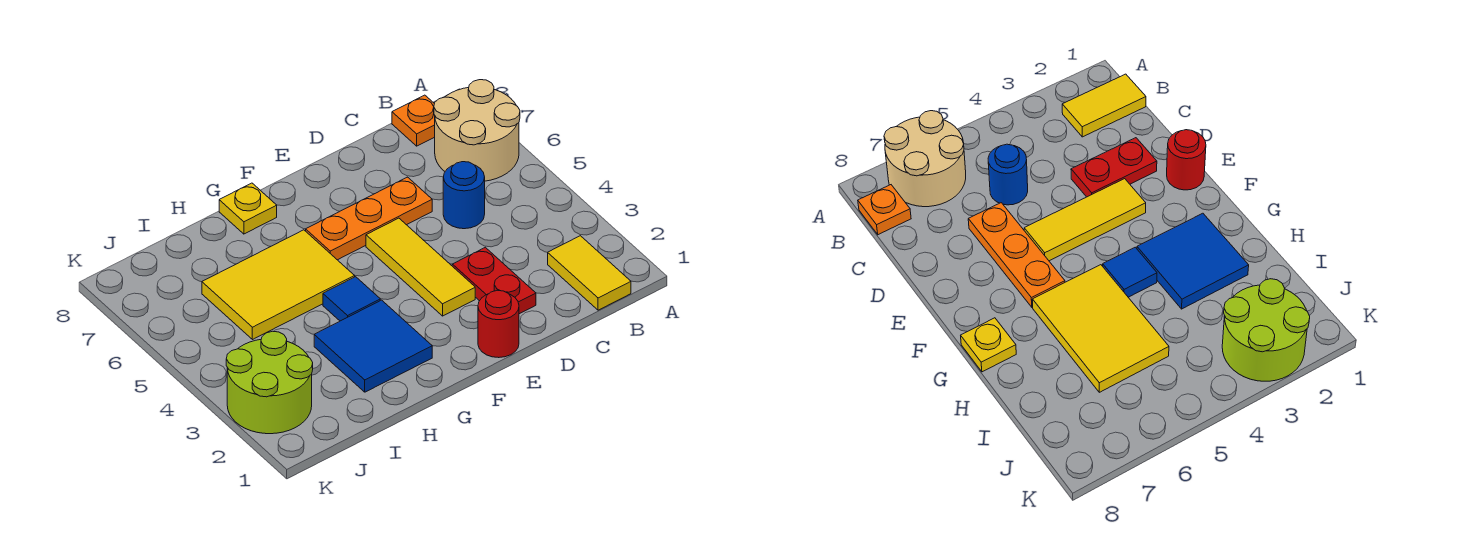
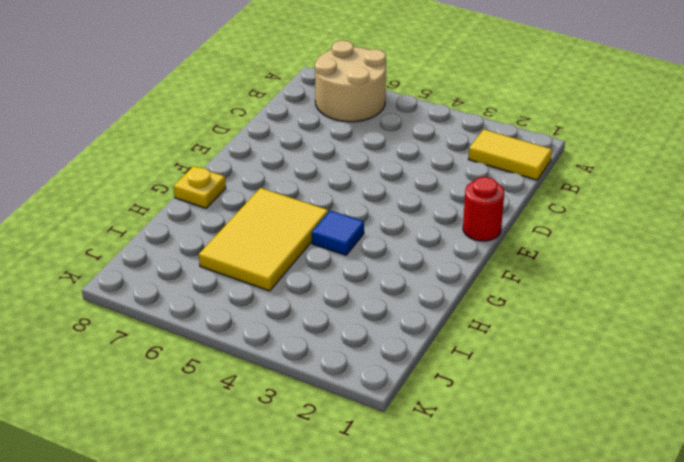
none -> orange plate B8 level 1
none -> blue round brick C5 level 1
none -> red plate D2:D3 level 1

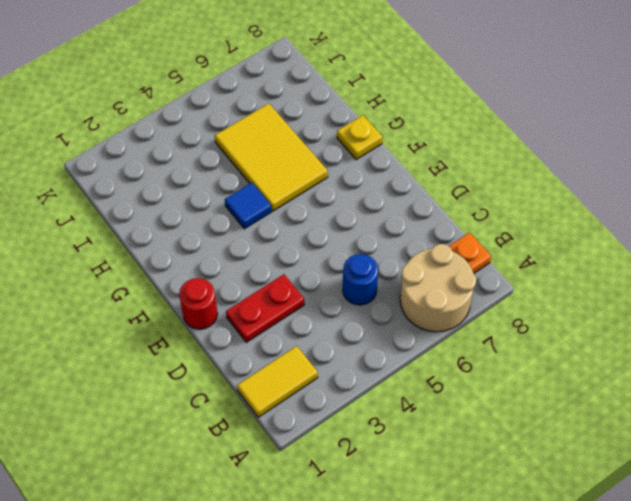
none -> orange plate D6:F6 level 1
none -> yellow tile E3:E5 level 1
none -> blue tile G2:H3 level 1

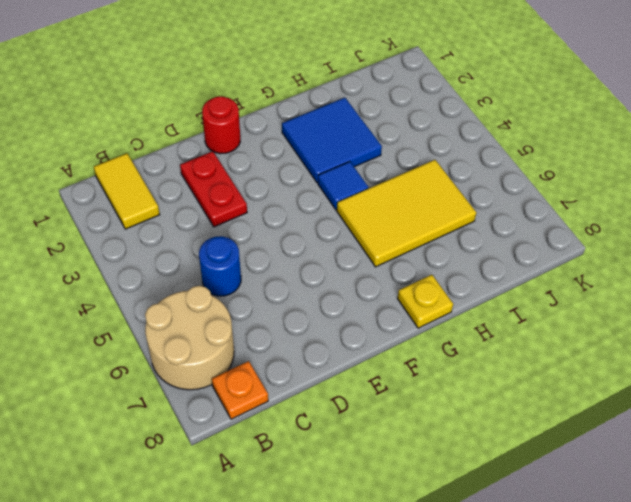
none -> orange plate D6:F6 level 1
none -> yellow tile E3:E5 level 1
none -> lime round brick J2:K3 level 1

